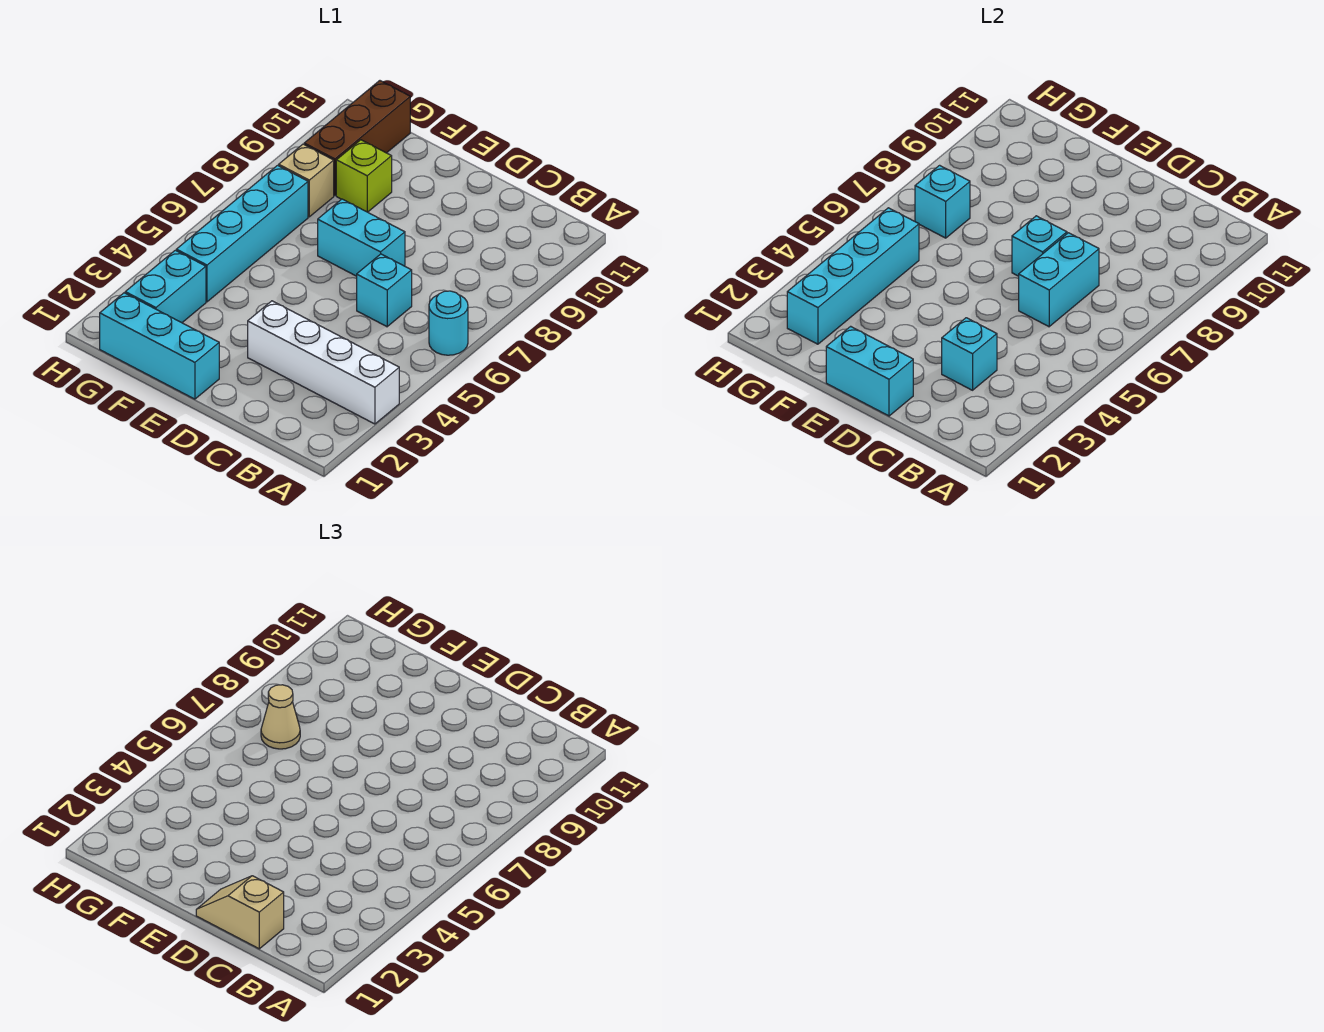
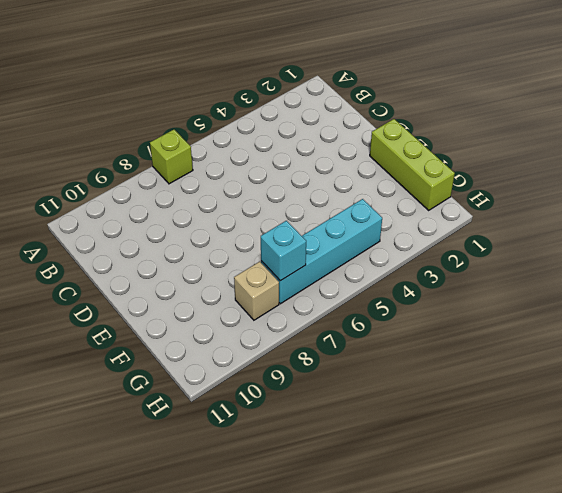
lime brick A7 level 1 -> lime brick F9 level 1
lime brick E1:G1 level 1 -> cyan brick E1:G1 level 1
none -> white brick A3:D3 level 1
none -> cyan round brick A6 level 1
none -> cyan brick C6 level 1

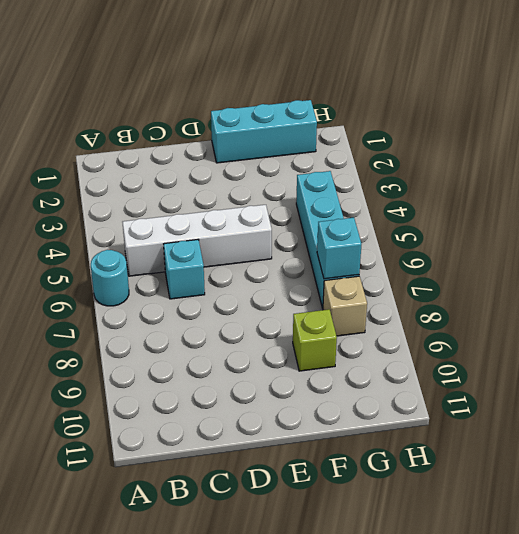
white brick B5:E5 level 1 -> white brick A3:D3 level 1
none -> cyan brick D7:E7 level 1
none -> cyan brick G2:G3 level 1
none -> brown brick G9:G11 level 1

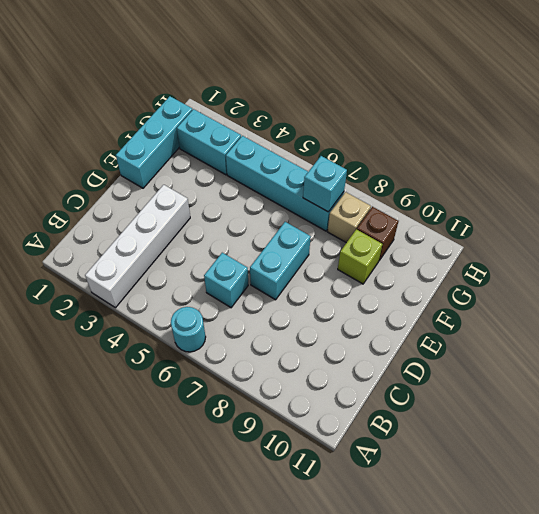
brown brick G9 level 1 -> brown brick G9:G11 level 1
none -> cyan brick C3 level 2
none -> cyan brick C6:C7 level 2
none -> cyan brick D1:E1 level 2

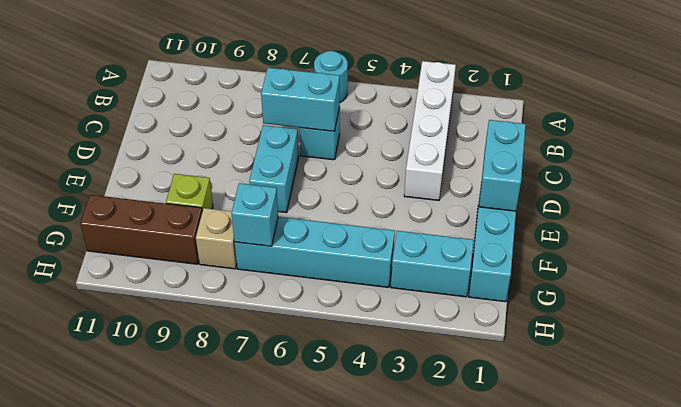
none -> cyan brick C3 level 2
none -> cyan brick D7 level 2
none -> cyan brick G2:G5 level 2

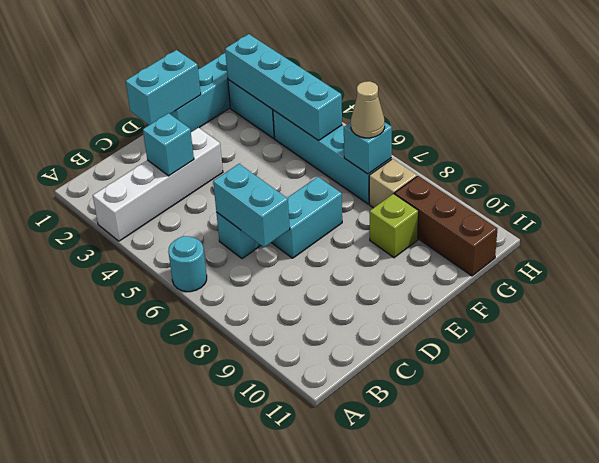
none -> cyan brick D7 level 2
none -> tan slope C1:D1 level 3 top C

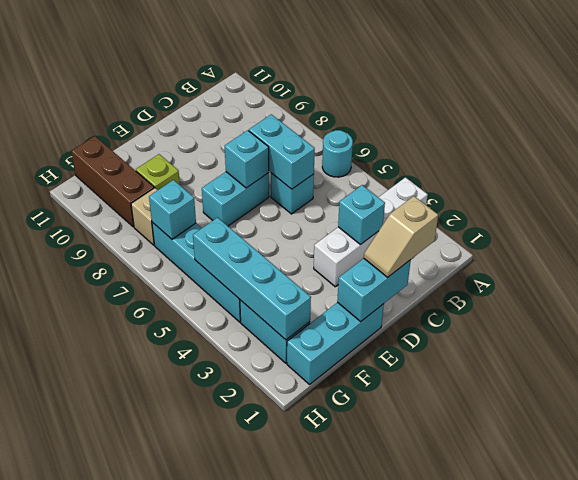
none -> tan cone G7 level 3

